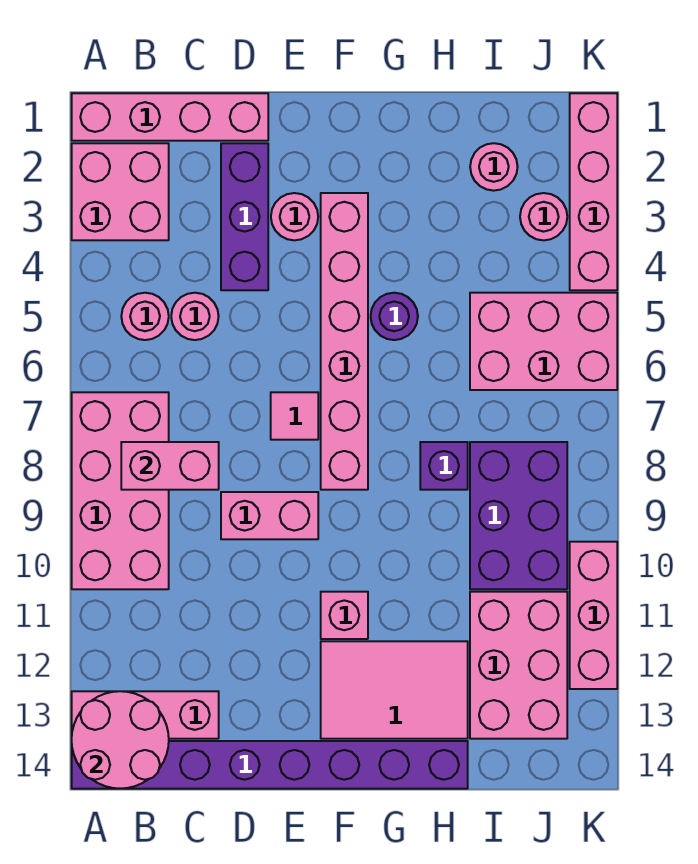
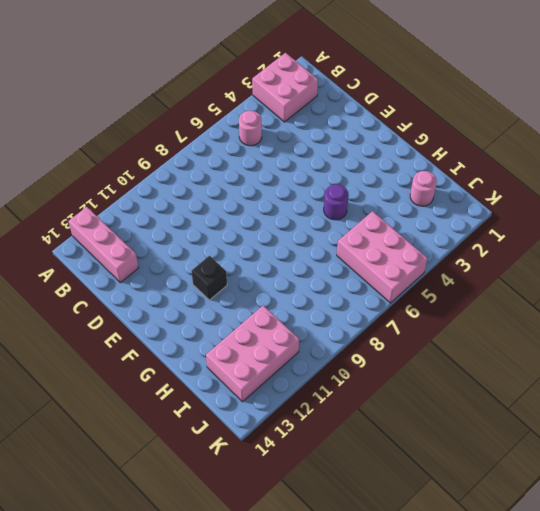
black brick F11 level 1 -> pink brick F11 level 1
none -> pink brick A1:D1 level 1
none -> pink brick A7:B10 level 1
none -> purple brick A14:H14 level 1

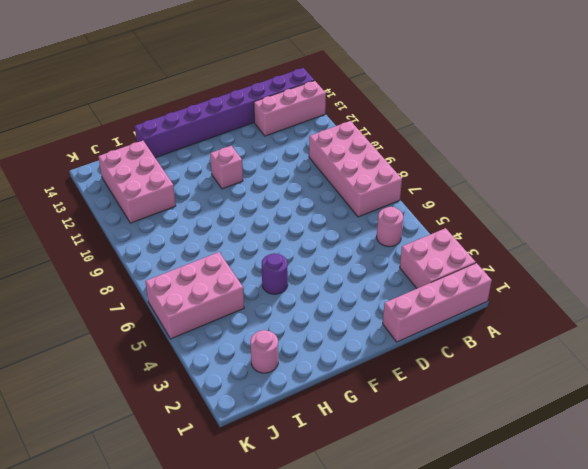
none -> pink round brick C5 level 1
none -> purple brick D2:D4 level 1
none -> pink brick D9:E9 level 1

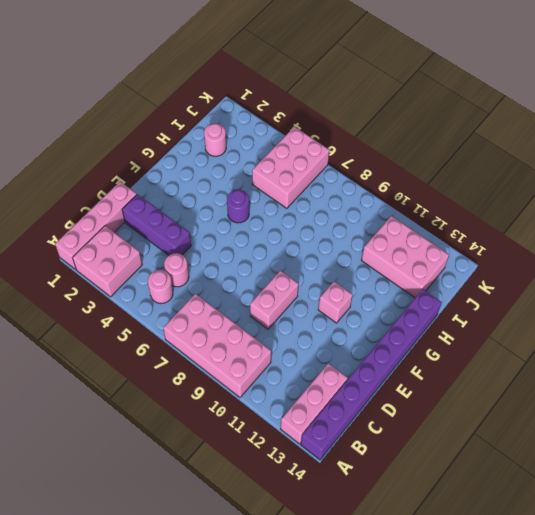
none -> pink round brick E3 level 1
none -> pink tile E7 level 1
none -> pink brick F3:F8 level 1

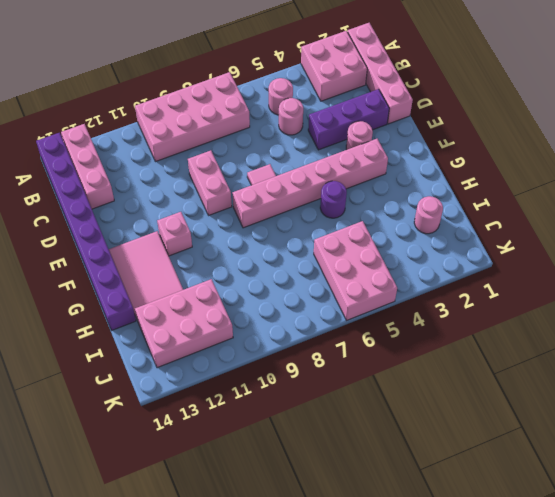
none -> purple brick H8 level 1
none -> purple brick I8:J10 level 1
none -> pink round brick J3 level 1

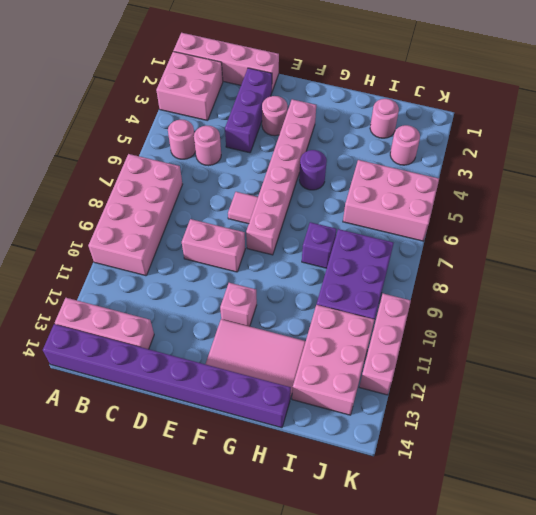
none -> pink brick K1:K4 level 1
none -> pink round brick A13:B14 level 2
none -> pink brick B8:C8 level 2

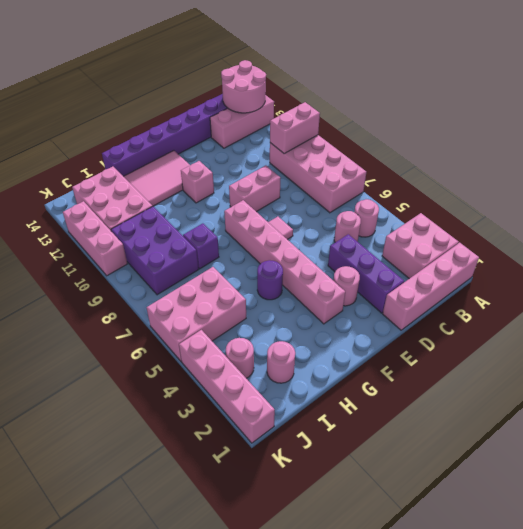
pink brick A10:B10 level 2 -> pink brick B8:C8 level 2

